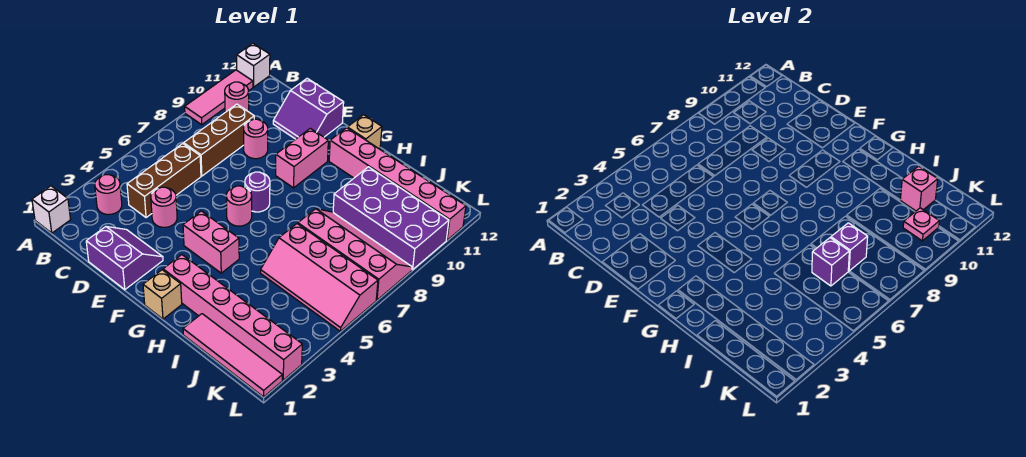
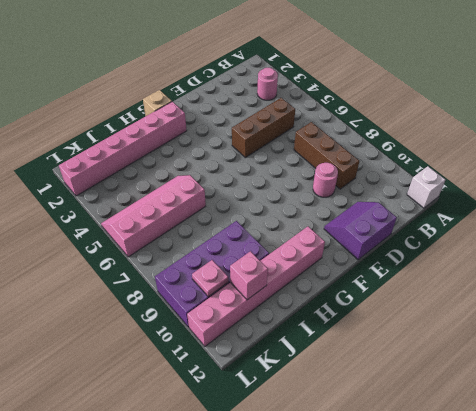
brown brick C5:E5 level 1 -> brown brick C4:C6 level 1
none -> white brick A1 level 1
none -> pink tile A9:A11 level 1
none -> pink round brick B10 level 1

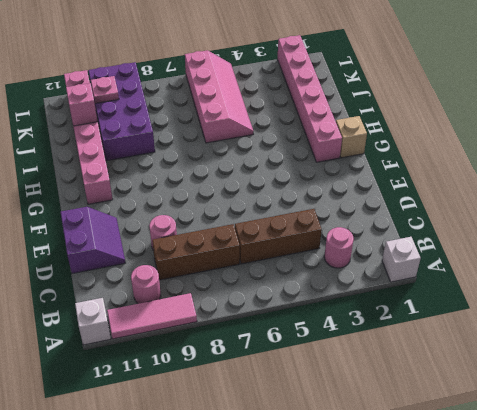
none -> purple slope D1:E2 level 1 top 1
none -> pink round brick D4 level 1
none -> pink brick F4:G4 level 1

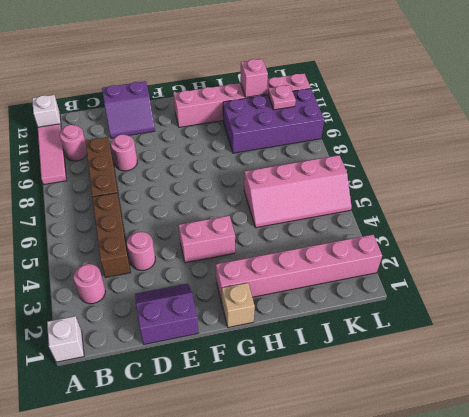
none -> pink round brick F6 level 1
none -> purple round brick F7 level 1
none -> pink brick F9:F10 level 1

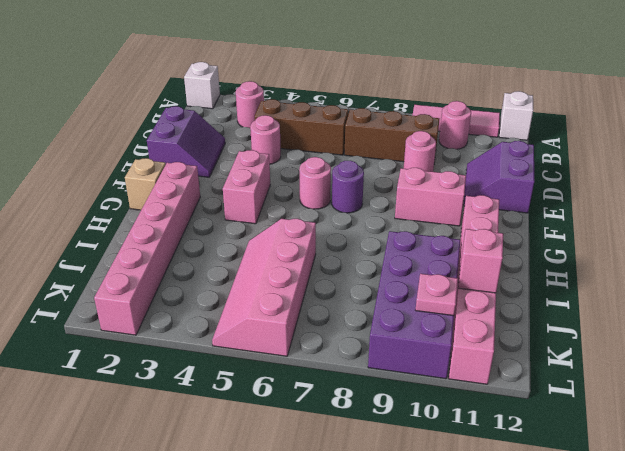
none -> tan brick G12 level 1
none -> pink tile I1:L1 level 1
none -> pink slope I7:L8 level 1 top 7

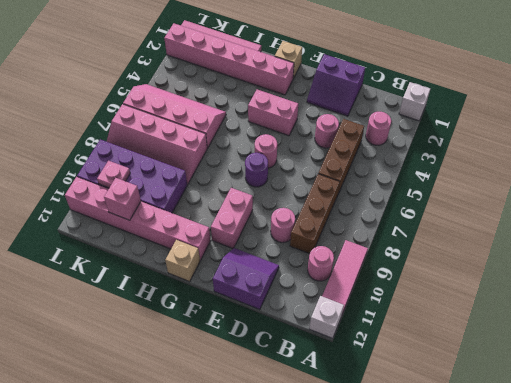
none -> purple brick J6 level 2
none -> purple brick J7 level 2

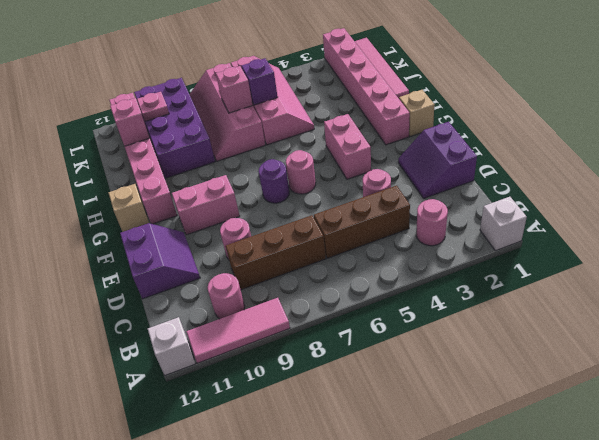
pink brick J7 level 2 -> purple brick J7 level 2

